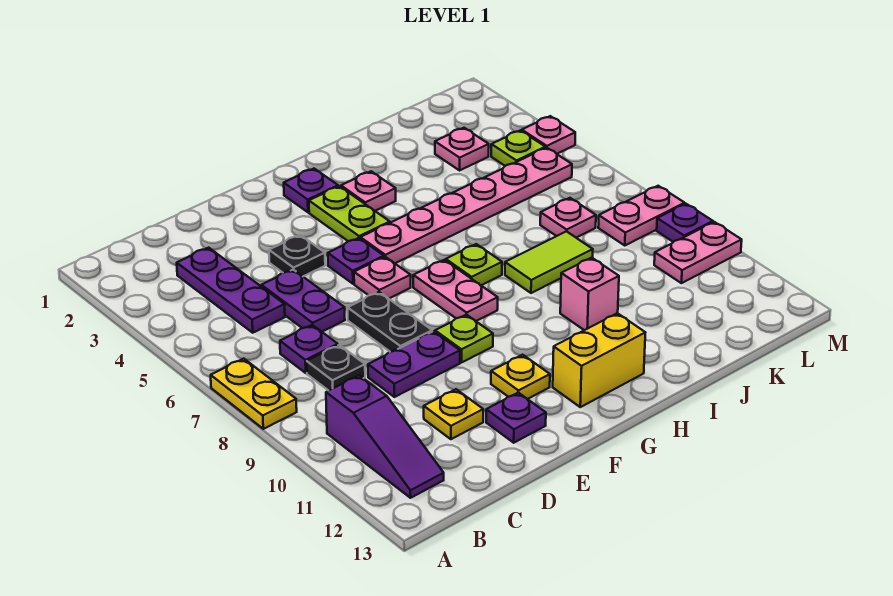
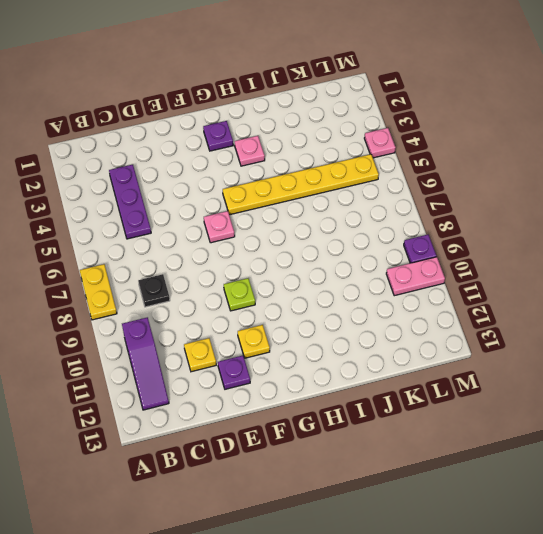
yellow plate G5:L5 level 1 -> pink plate G5:L5 level 1
none -> purple plate C7 level 1
none -> purple plate D5:D6 level 1
none -> purple plate D9:E9 level 1
none -> black plate E4 level 1

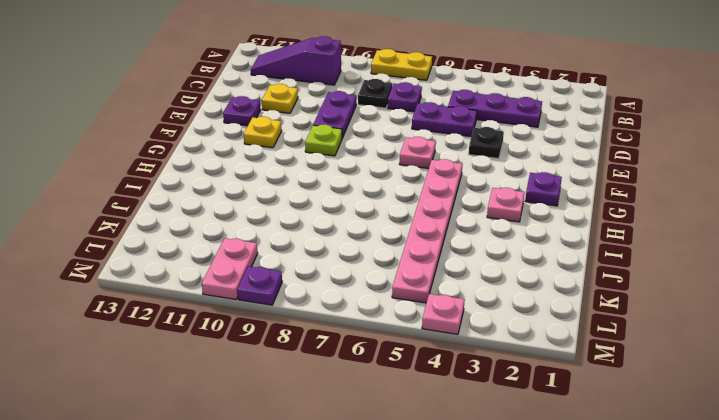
none -> black plate E7:E8 level 1
none -> purple plate F5 level 1
none -> lime plate G3:G4 level 1
none -> pink plate G7:G8 level 1

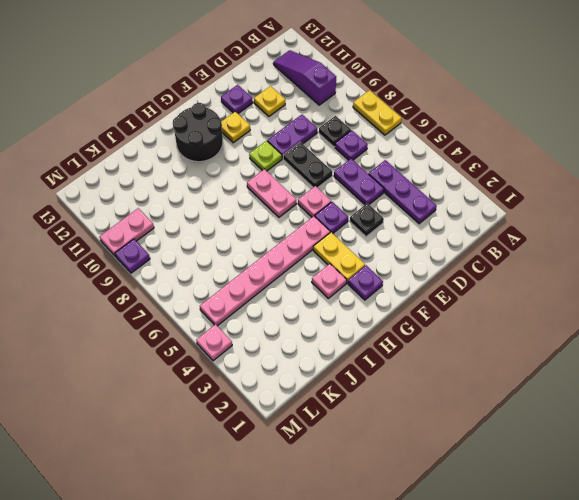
yellow plate G3:G4 level 1 -> lime plate G3:G4 level 1
black round brick G11:H12 level 1 -> yellow brick G12:H12 level 1
none -> lime plate H7 level 1
none -> lime tile I8:J8 level 1
none -> pink brick I10 level 1
none -> pink plate K3 level 1

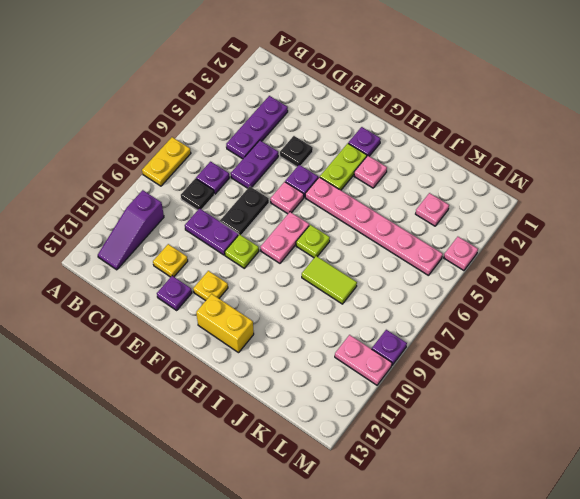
none -> pink brick I10 level 1
none -> pink plate K7 level 1
none -> lime plate L4 level 1
none -> pink plate L8:M8 level 1

